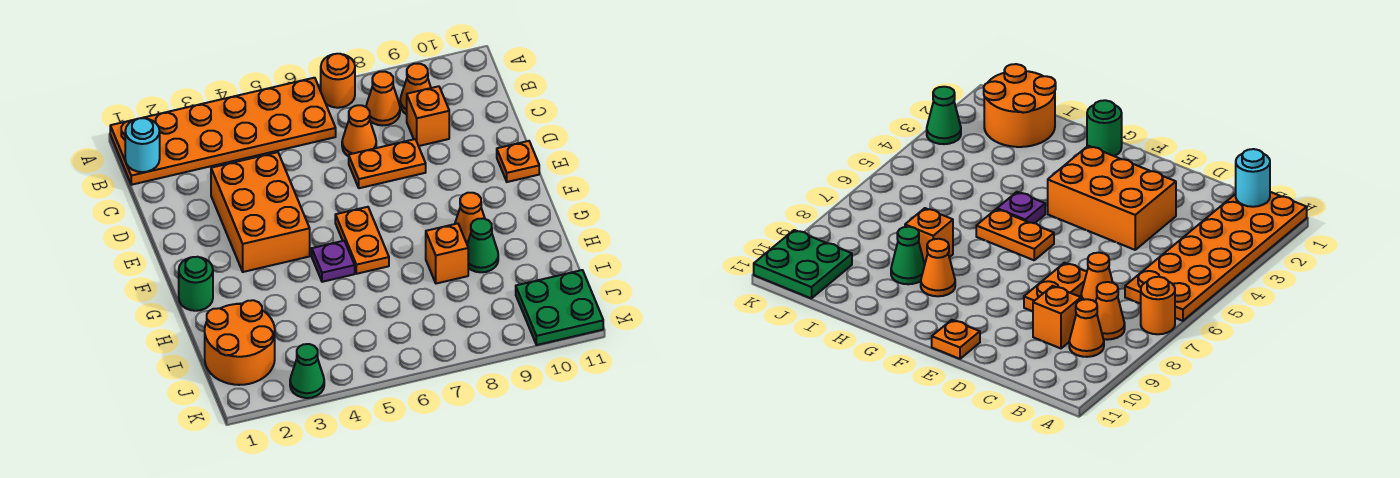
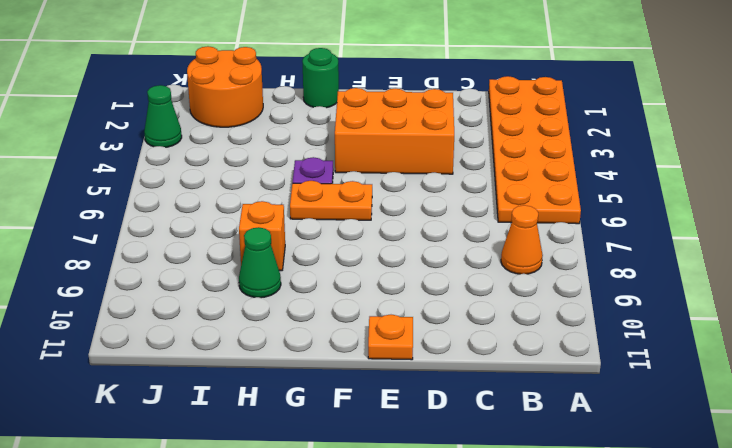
none -> orange round brick A7 level 1
none -> orange cone B9 level 1
none -> orange cone C7 level 1

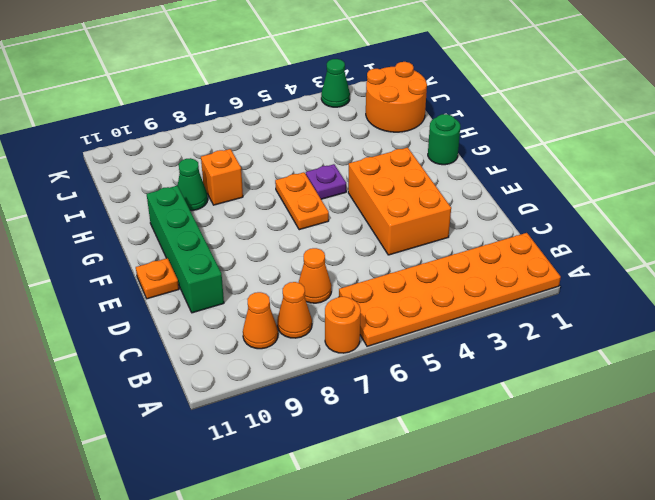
green brick D10:G10 level 1 -> none
none -> orange brick C9 level 1
none -> orange plate D7:D8 level 1
none -> orange cone G9 level 1

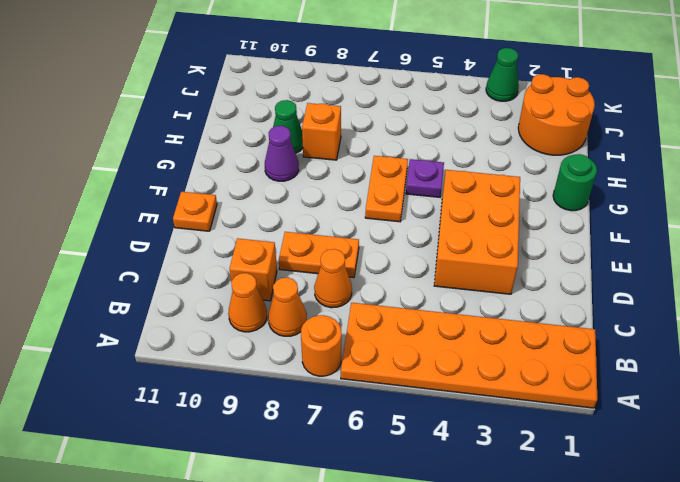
purple cone G9 level 1 -> orange cone G9 level 1
none -> green plate J10:K11 level 1
none -> cyan round brick B1 level 2

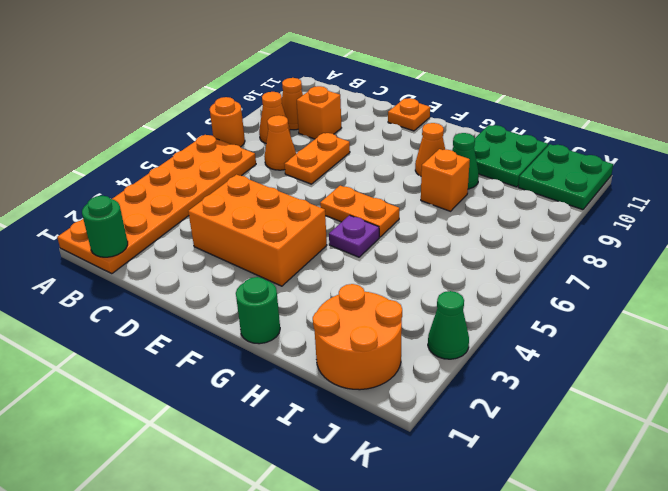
green round brick B1 level 2 -> cyan round brick B1 level 2
green plate H10:I11 level 1 -> none

